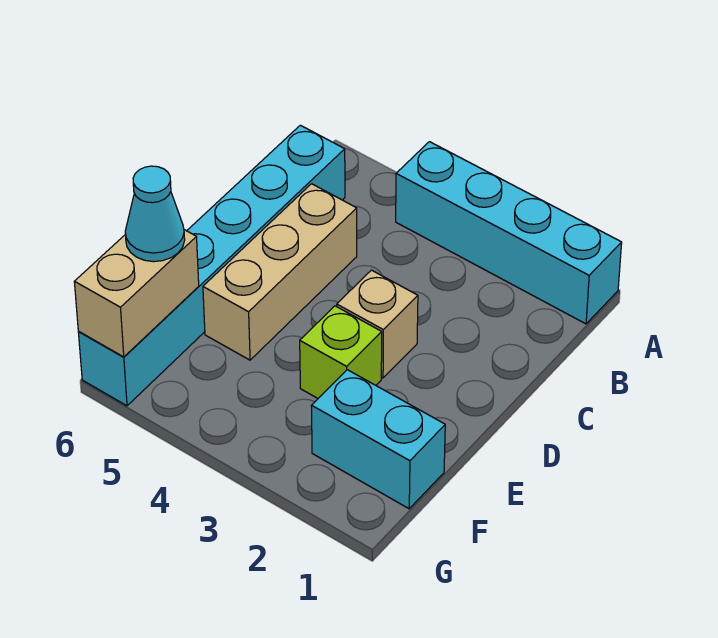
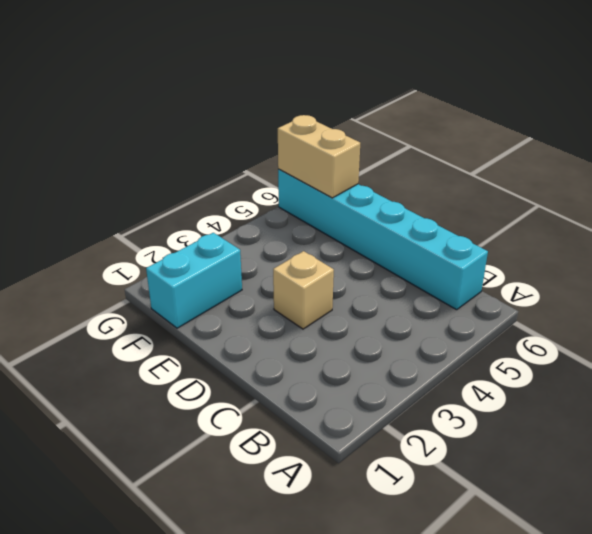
none -> cyan brick A1:A4 level 1
none -> tan brick C5:E5 level 1

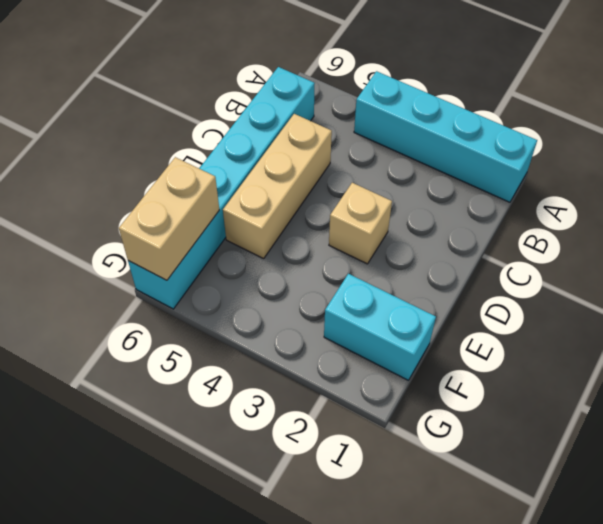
none -> lime brick E3 level 1
none -> cyan cone F6 level 3

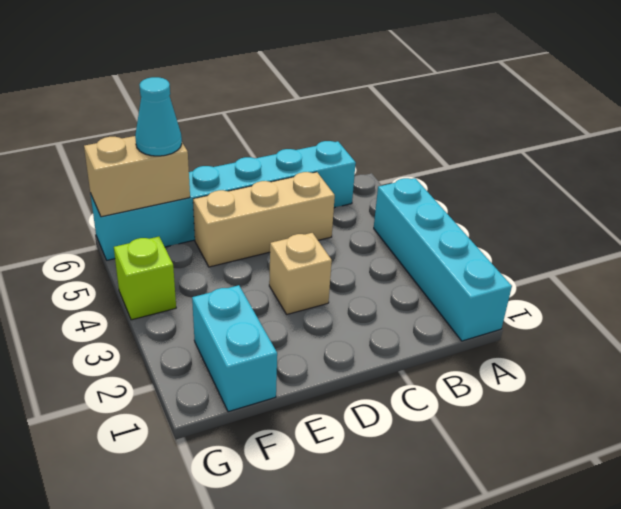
lime brick G4 level 1 -> lime brick E3 level 1

